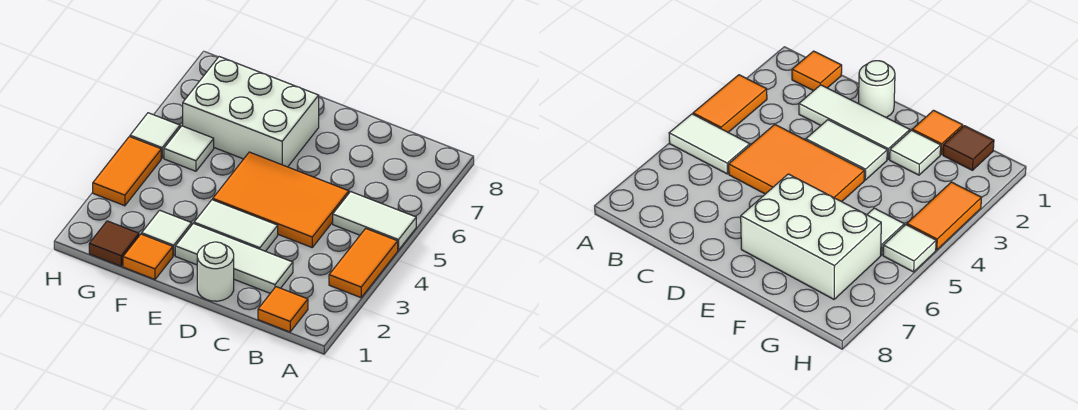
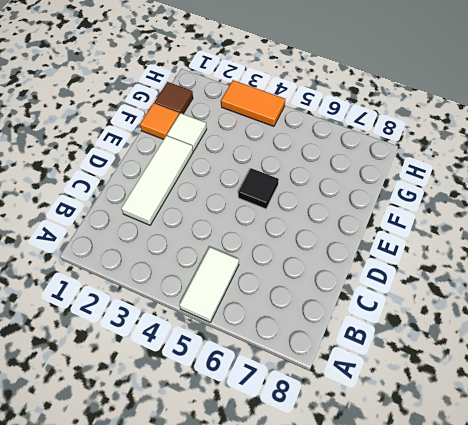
black tile E5 level 1 -> orange tile C4:E5 level 1
none -> orange tile A3:A4 level 1
none -> orange tile B1 level 1
none -> white round brick D1 level 1

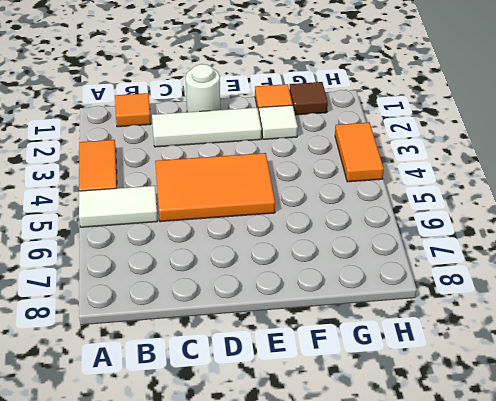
none -> white tile D3:E3 level 1
none -> white brick E6:G7 level 1
none -> white tile G5 level 1

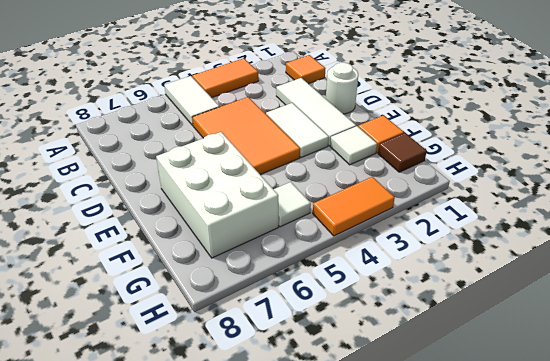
none -> white tile H5 level 1

